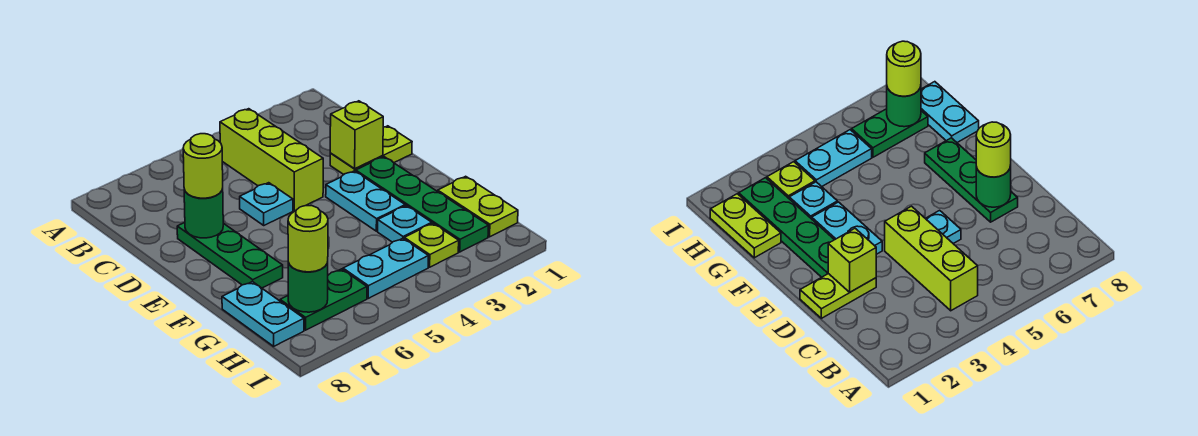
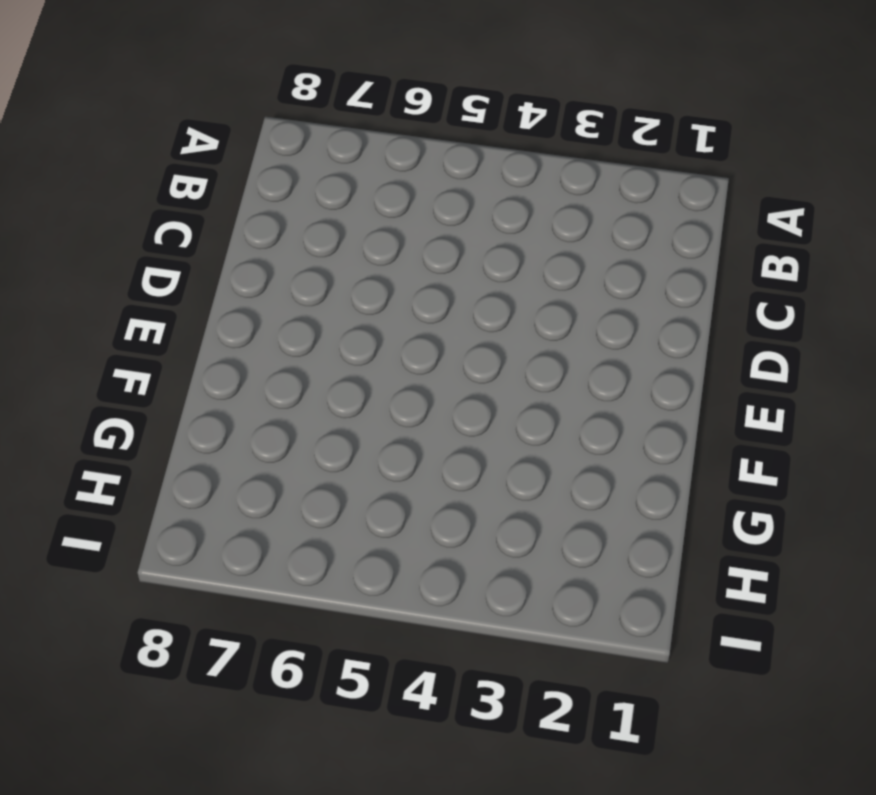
none -> lime brick B4:D4 level 1
none -> lime plate D1:D2 level 1
none -> cyan plate D5 level 1

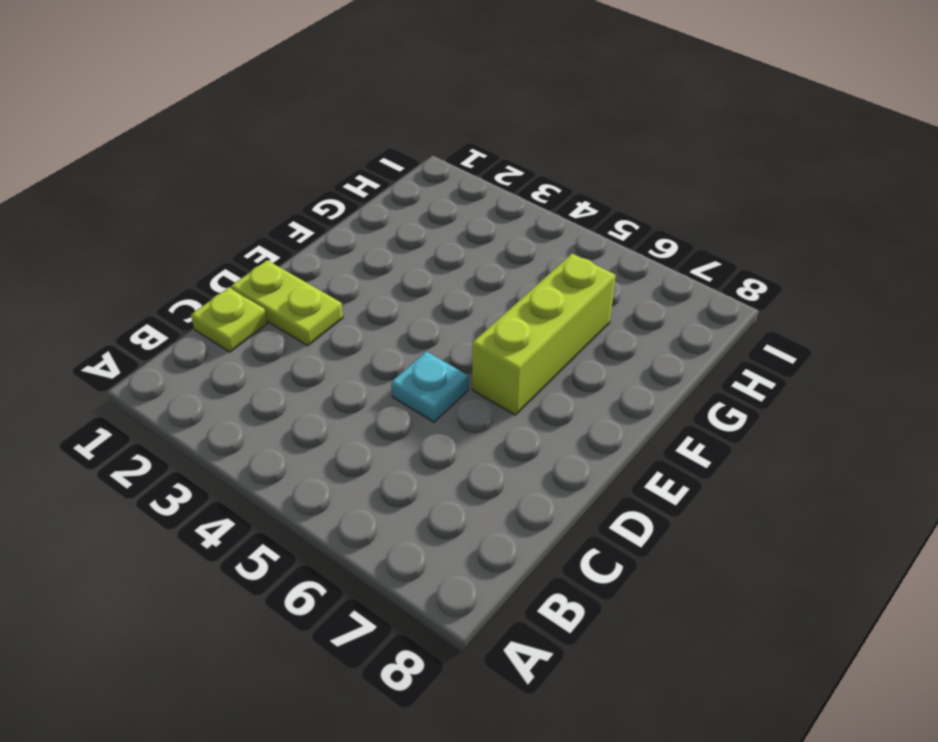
lime plate C1 level 1 -> lime plate H3 level 1
lime brick E6:G6 level 1 -> lime brick B4:D4 level 1
none -> green plate D7:F7 level 1
none -> green plate E2:H2 level 1
none -> cyan plate E3:F3 level 1

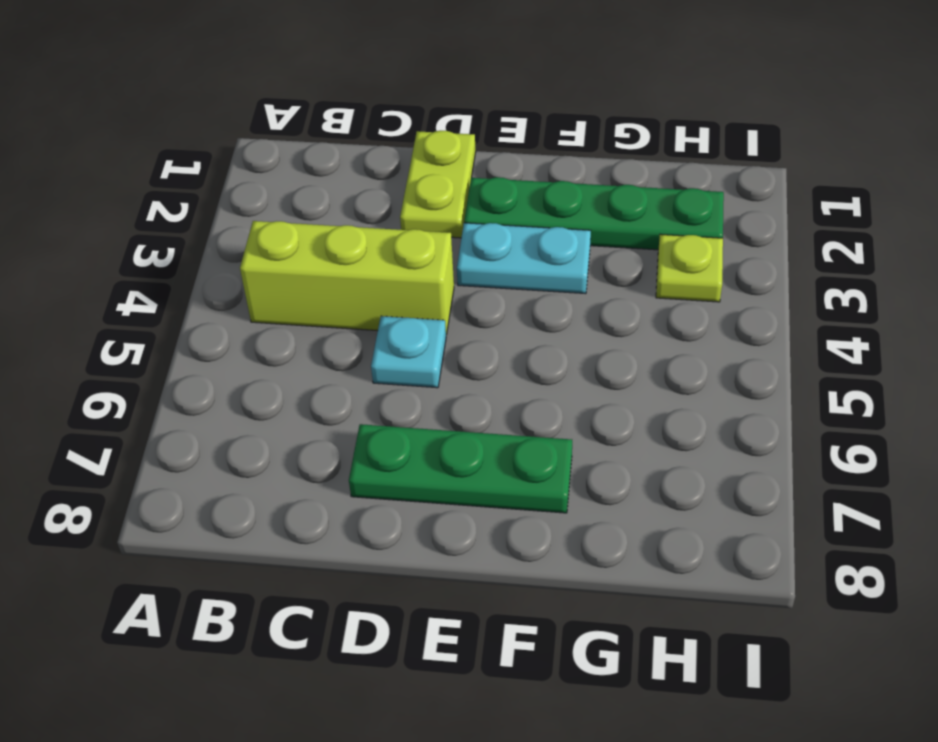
none -> lime plate G1:H1 level 1
none -> cyan plate G3 level 1
none -> cyan plate G8:H8 level 1

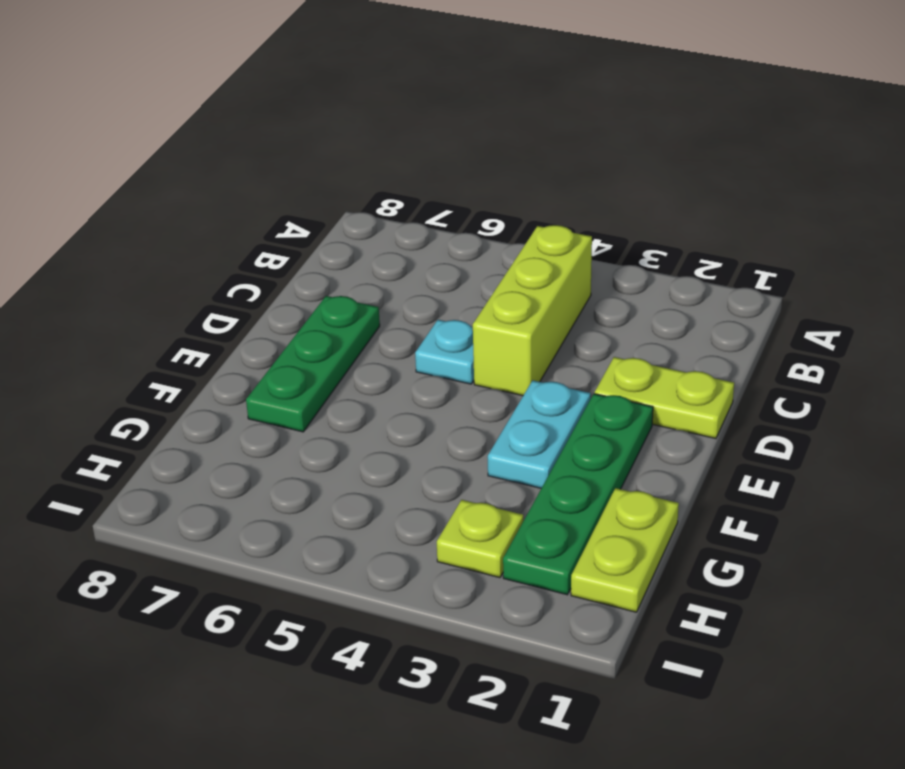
none -> cyan plate G3 level 1
none -> cyan plate G8:H8 level 1
none -> cyan plate H4:H5 level 1

